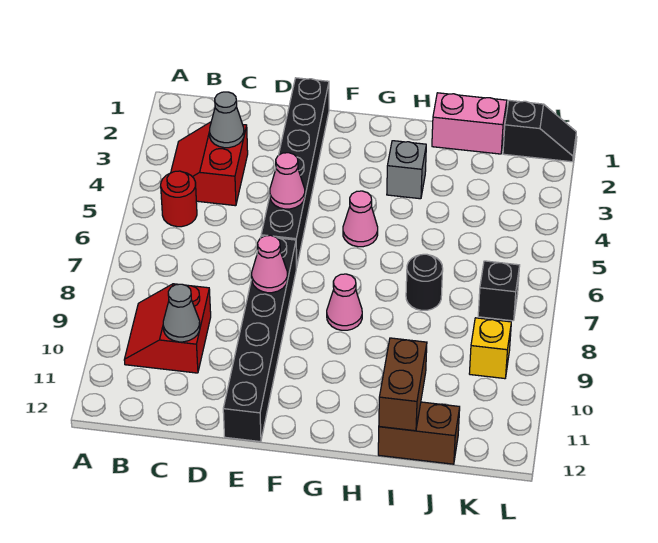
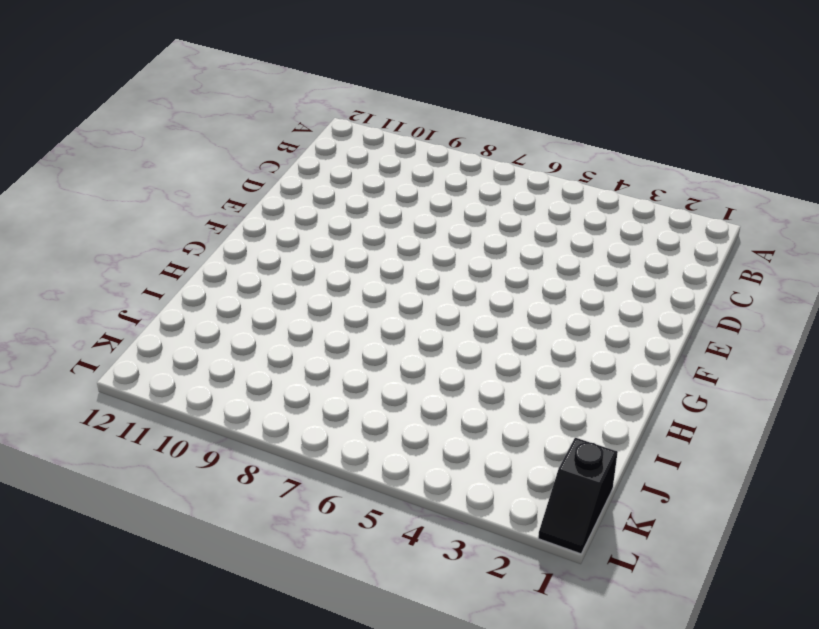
none -> red slope B3:C4 level 1 top C
none -> red round brick B5 level 1
none -> red slope B9:C10 level 1 top C

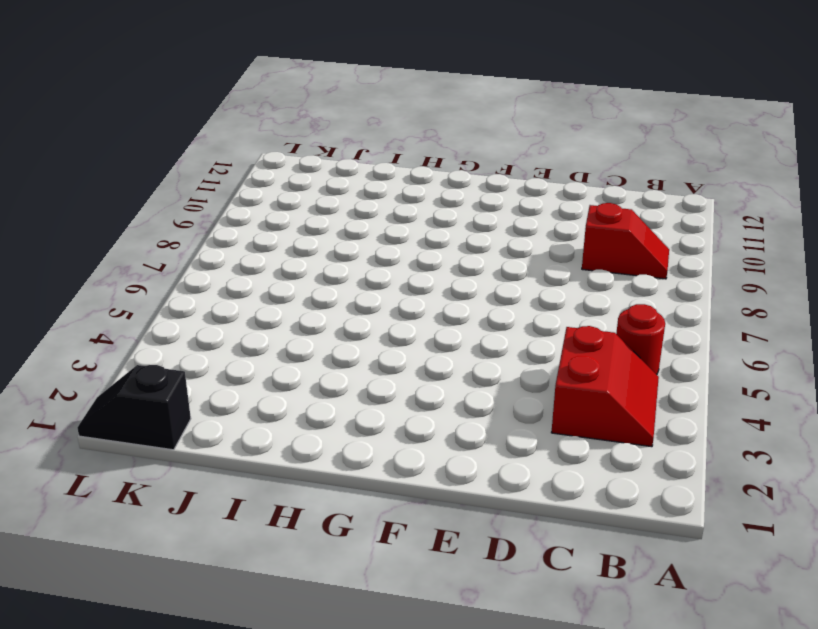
red slope B9:C9 level 1 top C -> red slope B9:C10 level 1 top C
none -> black brick E1:E6 level 1
none -> black brick E7:E12 level 1
none -> pink cone G5 level 1

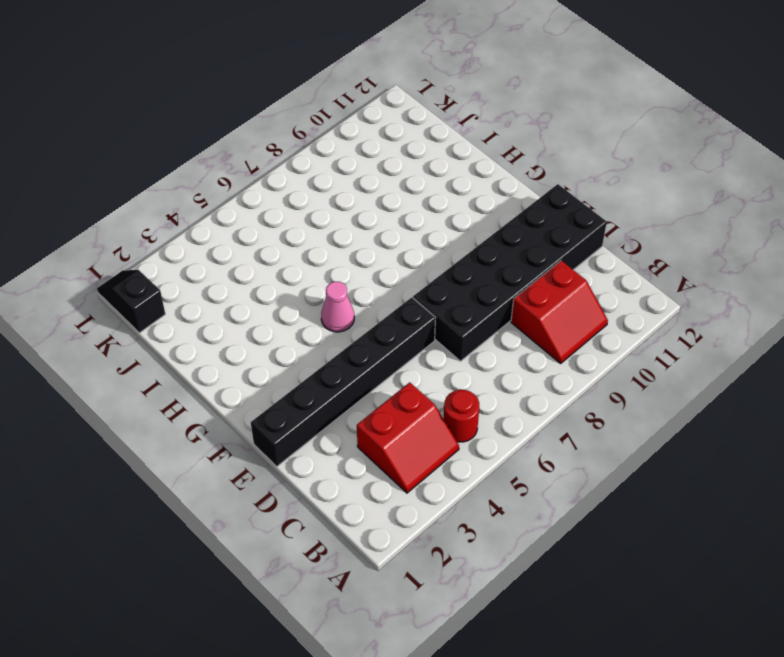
black brick D7:E12 level 1 -> black brick E7:E12 level 1
none -> pink cone G8 level 1
none -> grey brick H3 level 1
none -> pink brick I1:J1 level 1

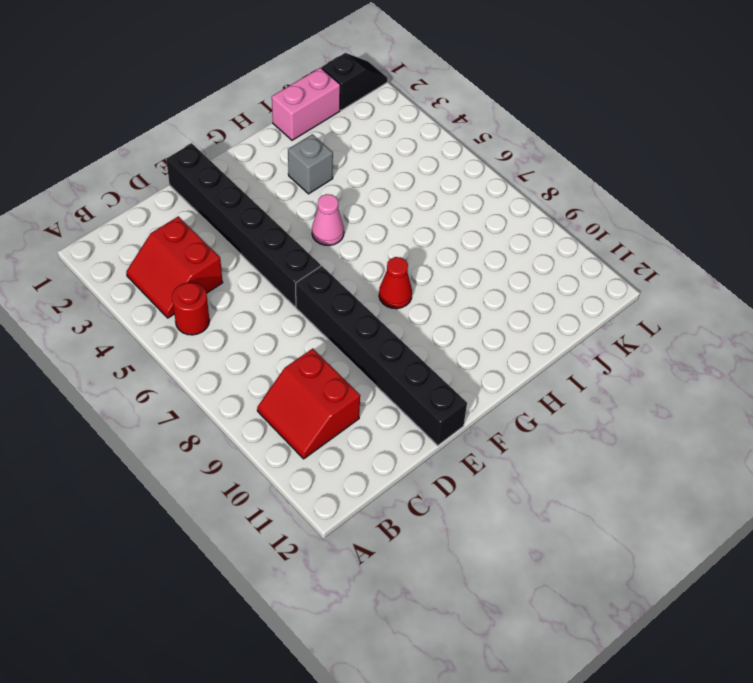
red cone G8 level 1 -> pink cone G8 level 1
none -> black round brick I7 level 1
none -> brown brick I12:J12 level 1
none -> black brick K7 level 1

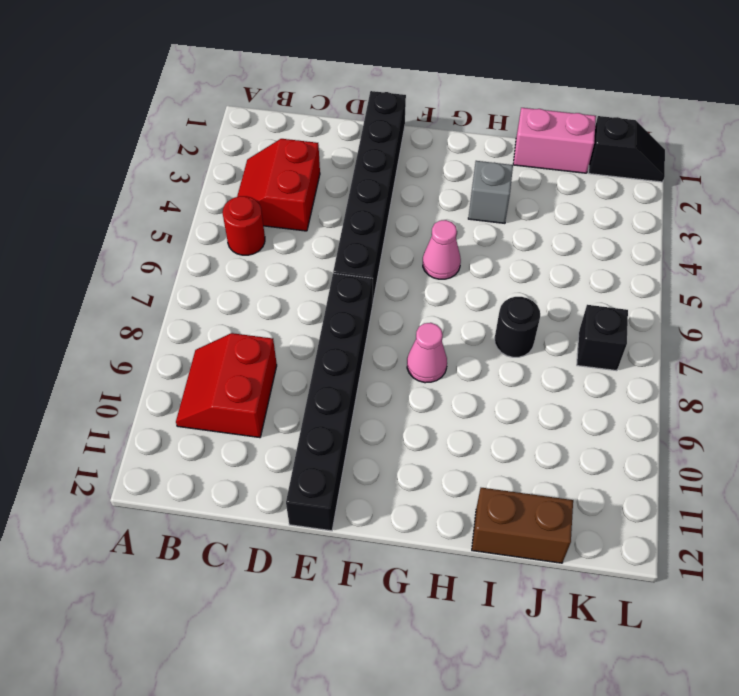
none -> yellow brick K9 level 1
none -> grey cone C3 level 2
none -> grey cone C10 level 2

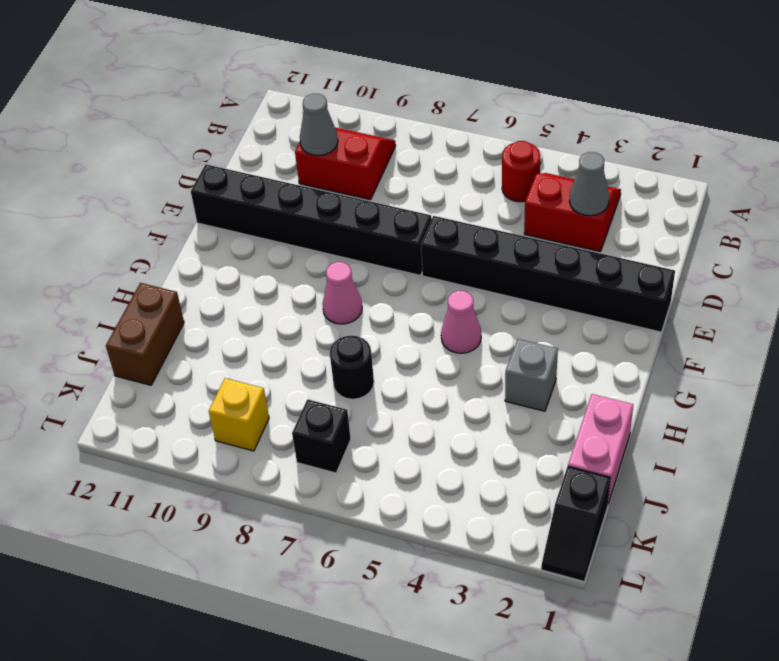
none -> pink cone E5 level 2
none -> pink cone E8 level 2
none -> brown brick I11:I12 level 2

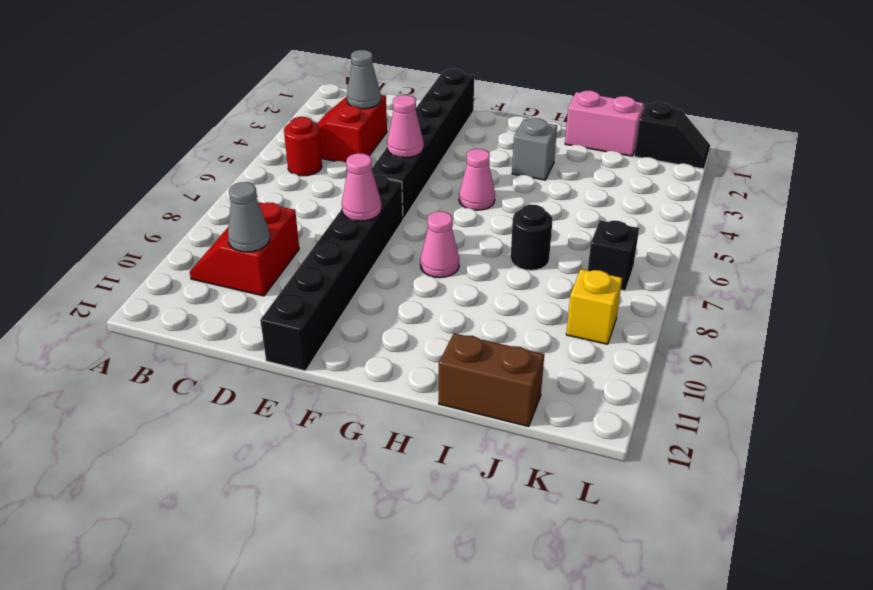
none -> brown brick I11:I12 level 2

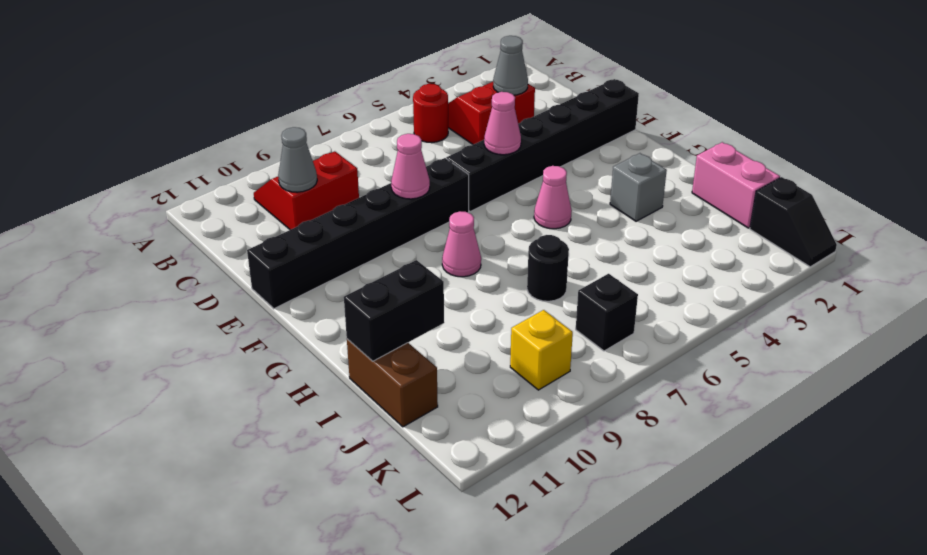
black brick I11:I12 level 2 -> brown brick I11:I12 level 2

